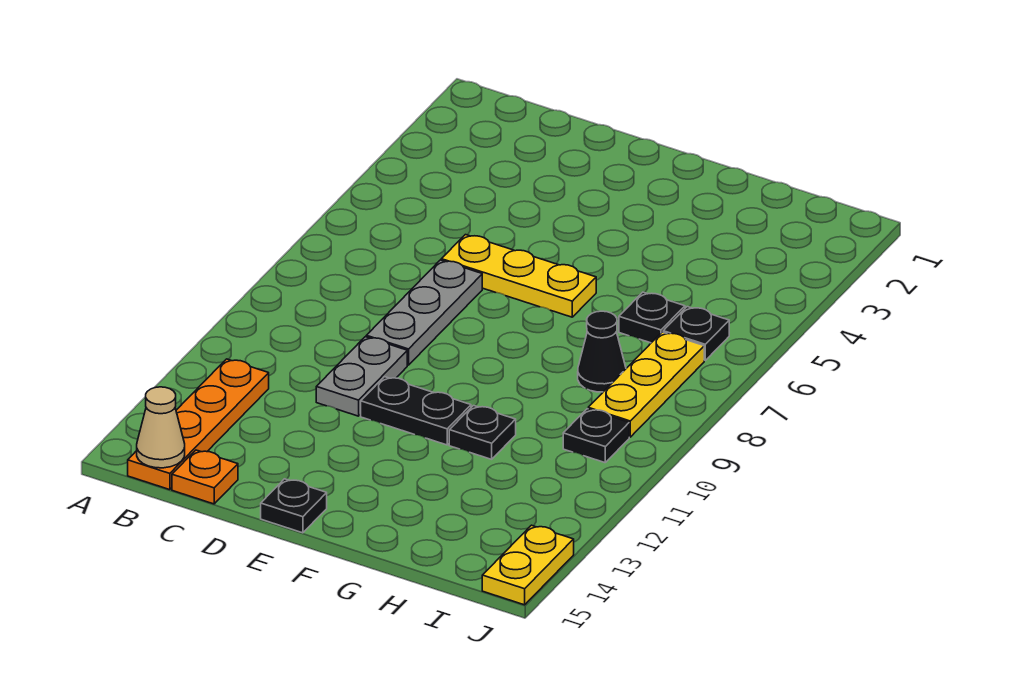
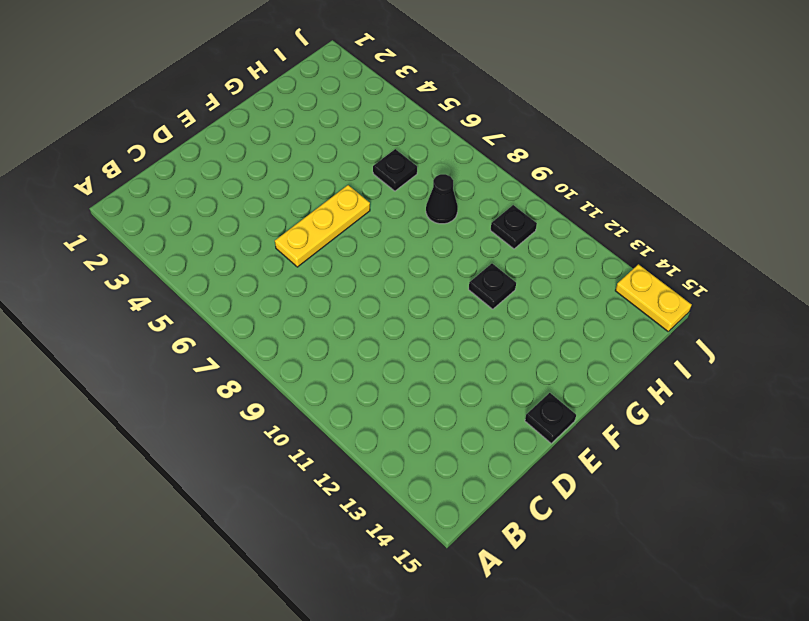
none -> orange plate B12:B15 level 1
none -> orange plate C15 level 1
none -> grey plate D7:D9 level 1

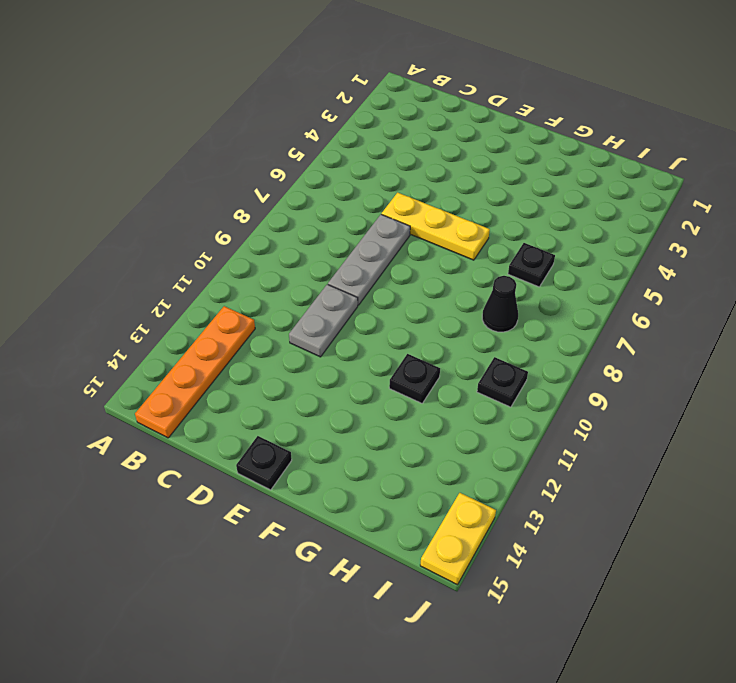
none -> orange plate C15 level 1
none -> black plate E11:F11 level 1
none -> black plate I6 level 1

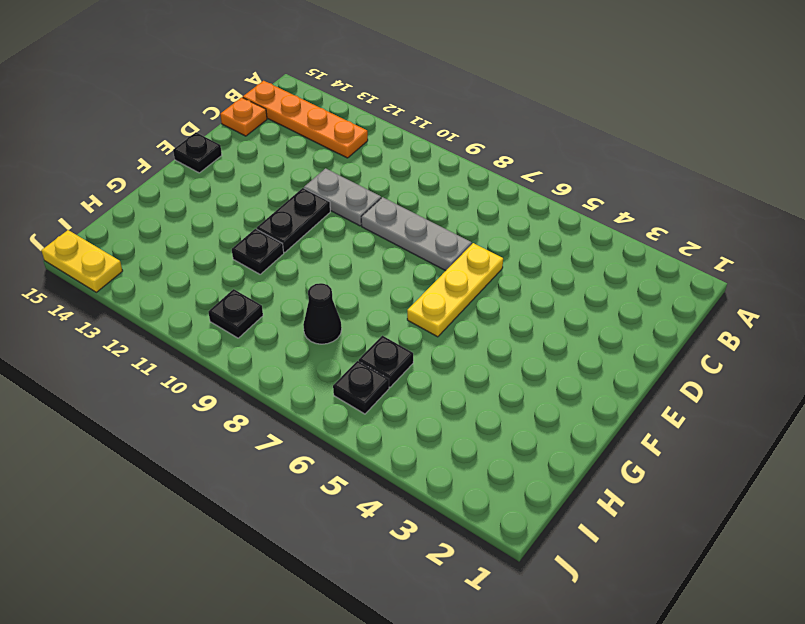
none -> yellow plate I7:I9 level 1
none -> tan cone B15 level 2

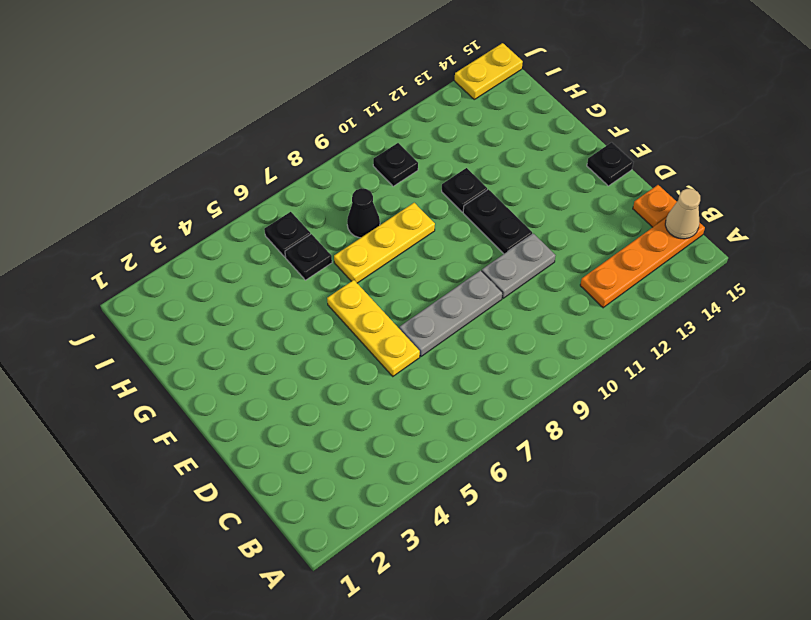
yellow plate G7:G9 level 1 -> yellow plate I7:I9 level 1

